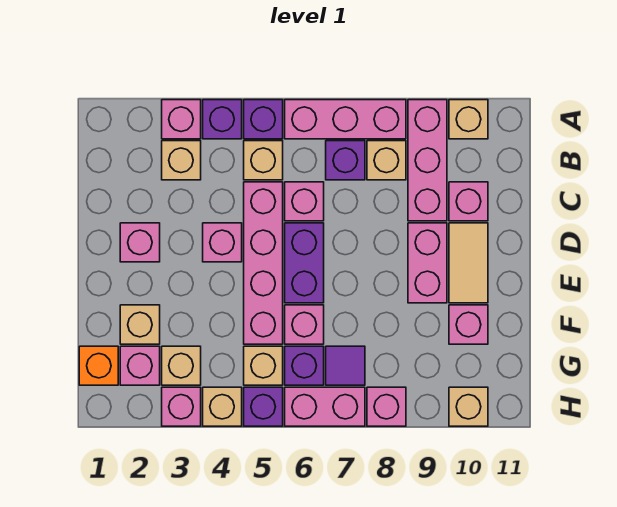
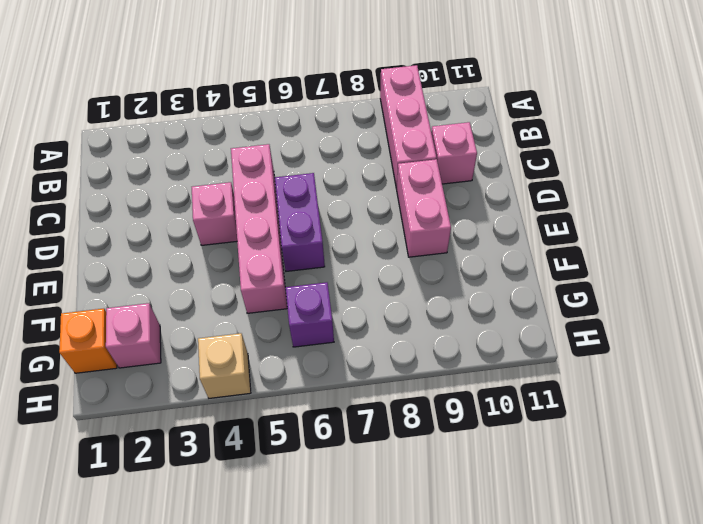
none -> pink brick A3 level 1
none -> purple brick A4 level 1
none -> purple brick A5 level 1
none -> pink brick A6:A8 level 1

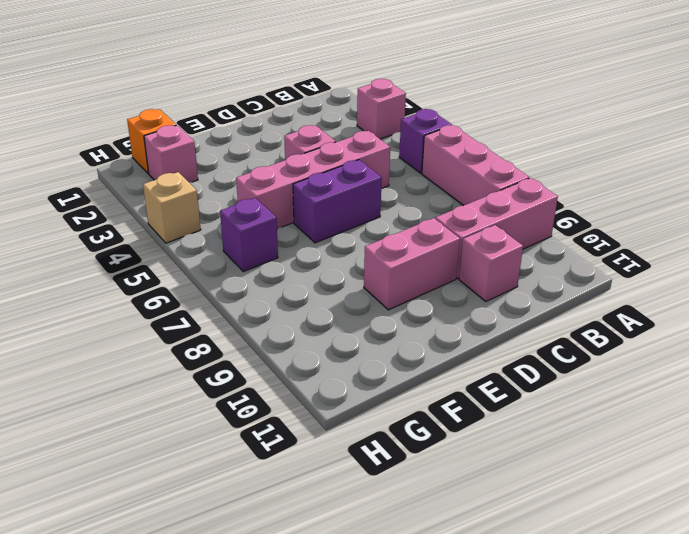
none -> purple brick A4 level 1
none -> tan brick A10 level 1
none -> tan brick B3 level 1
none -> tan brick B5 level 1

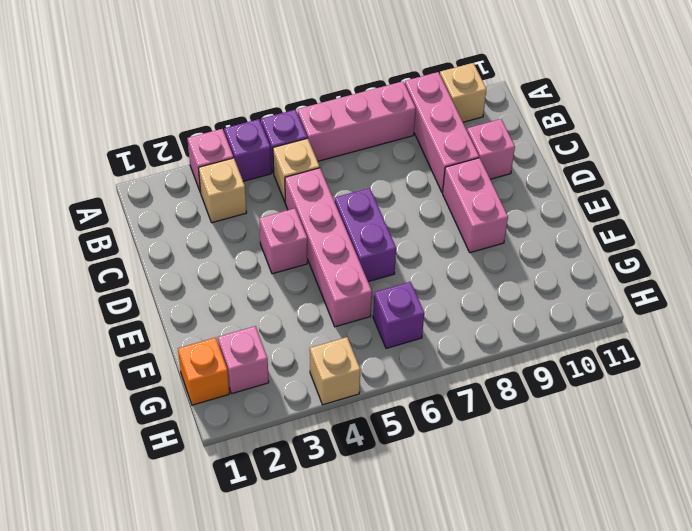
none -> purple brick B7 level 1
none -> tan brick B8 level 1
none -> pink brick C6 level 1
none -> pink brick D2 level 1

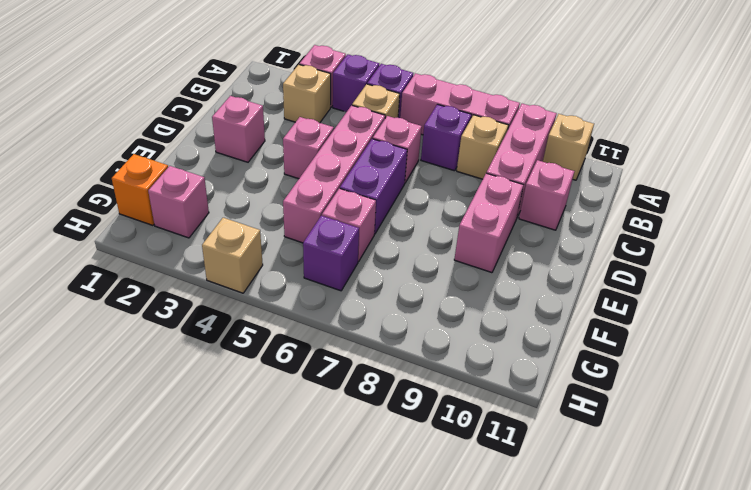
none -> tan tile D10:E10 level 1
none -> tan brick F2 level 1
none -> pink brick F10 level 1
none -> tan brick G3 level 1

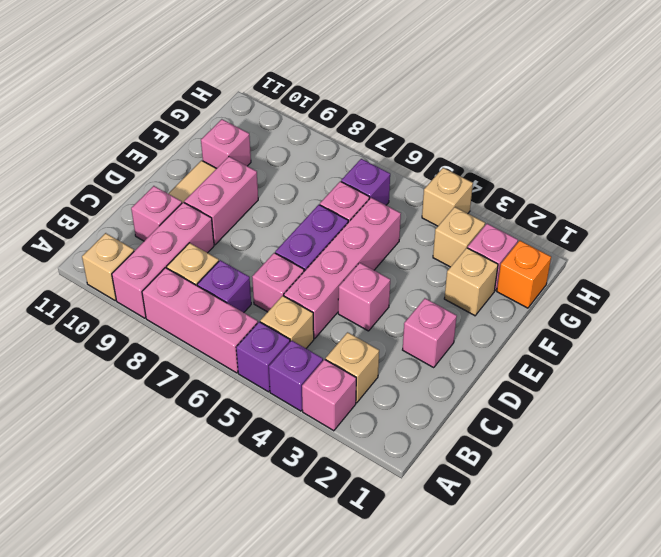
none -> tan brick G5 level 1
none -> purple tile G7 level 1
none -> pink brick H3 level 1
none -> purple brick H5 level 1

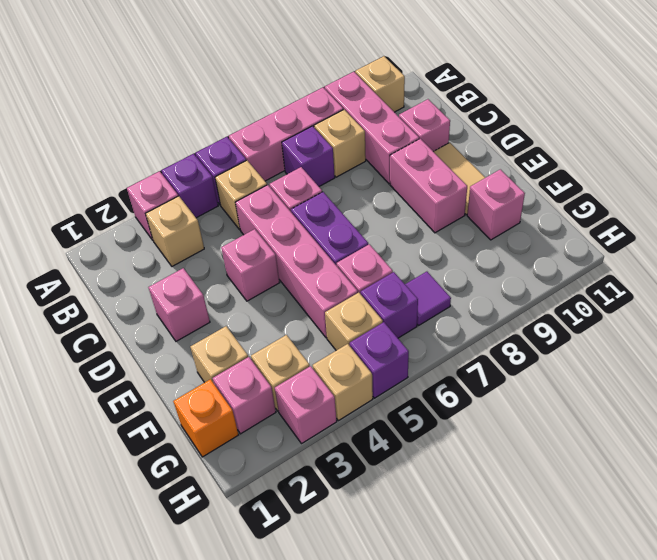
none -> pink brick H6:H7 level 1
none -> pink brick H8 level 1
none -> tan brick H10 level 1

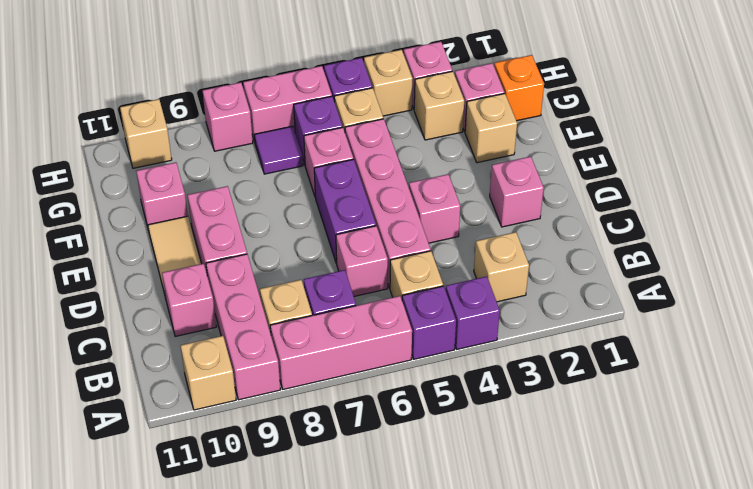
none -> pink brick A3 level 1

